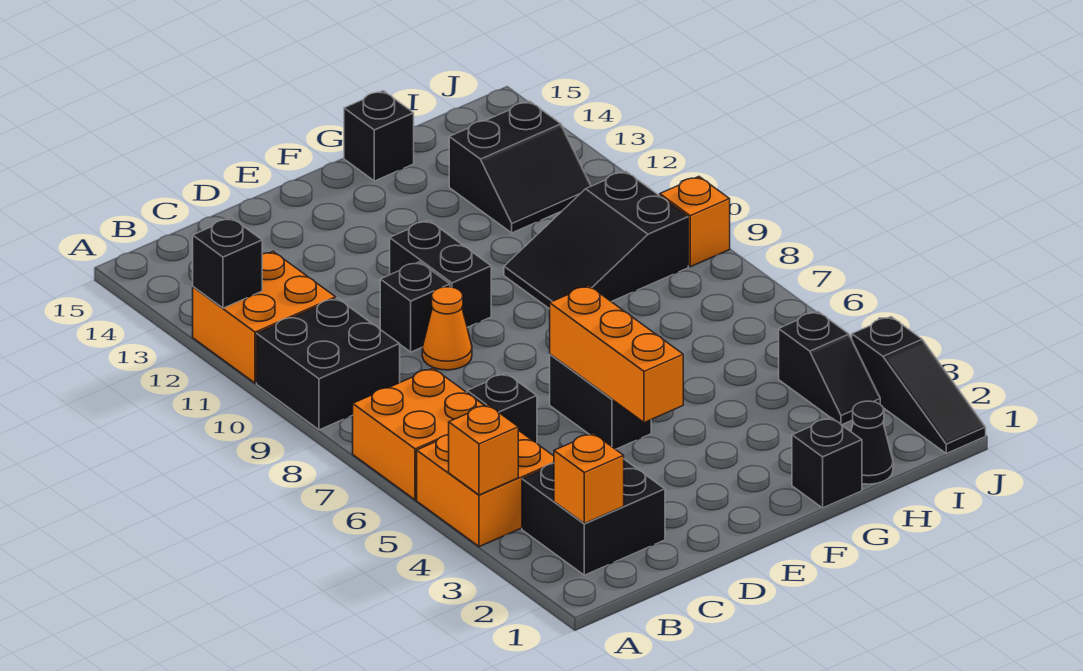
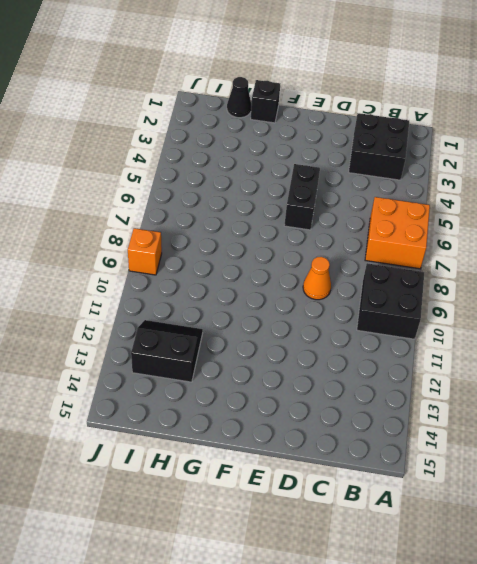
none -> orange brick A4:B5 level 1
none -> orange brick A11:B12 level 1
none -> black brick C6 level 1

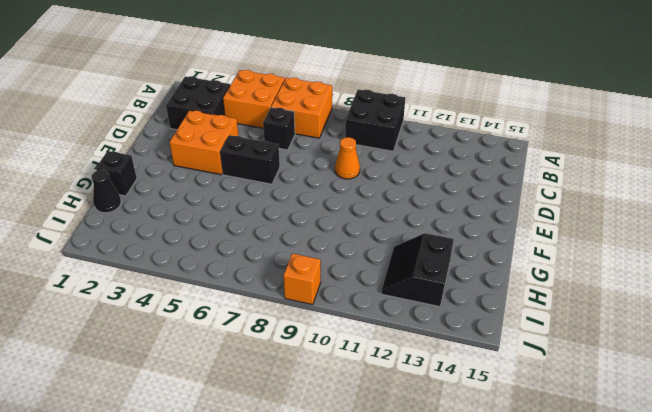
orange brick D3:E4 level 1 -> orange brick A11:B12 level 1
none -> black brick D10 level 1
none -> black brick E10:E11 level 1
none -> black slope G9:I10 level 1 top I

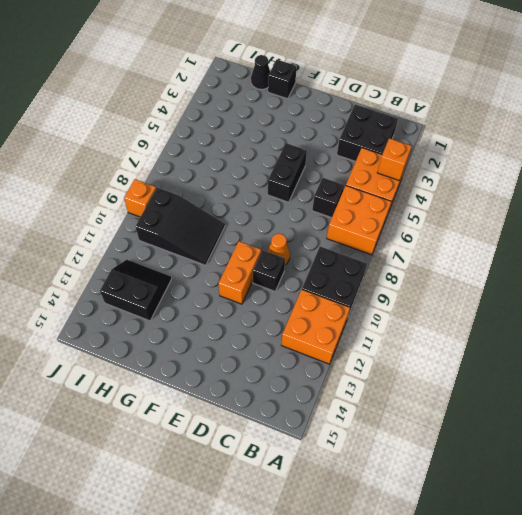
orange brick E10:E11 level 1 -> black brick E10:E11 level 1
none -> black brick G15 level 1
none -> black slope I3:I4 level 1 top 4
none -> black slope J1:J3 level 1 top 3

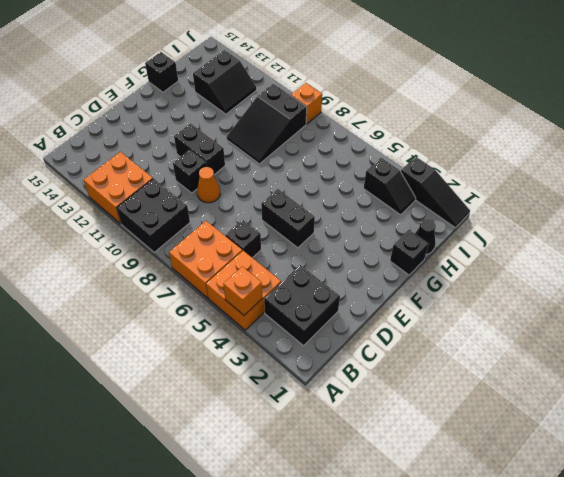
none -> black brick A12 level 2
none -> orange brick B2 level 2
none -> orange brick E4:E6 level 2

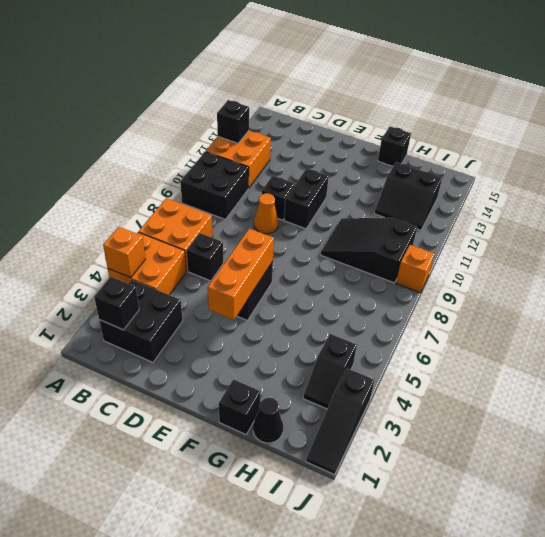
black brick B2 level 2 -> orange brick B2 level 2

